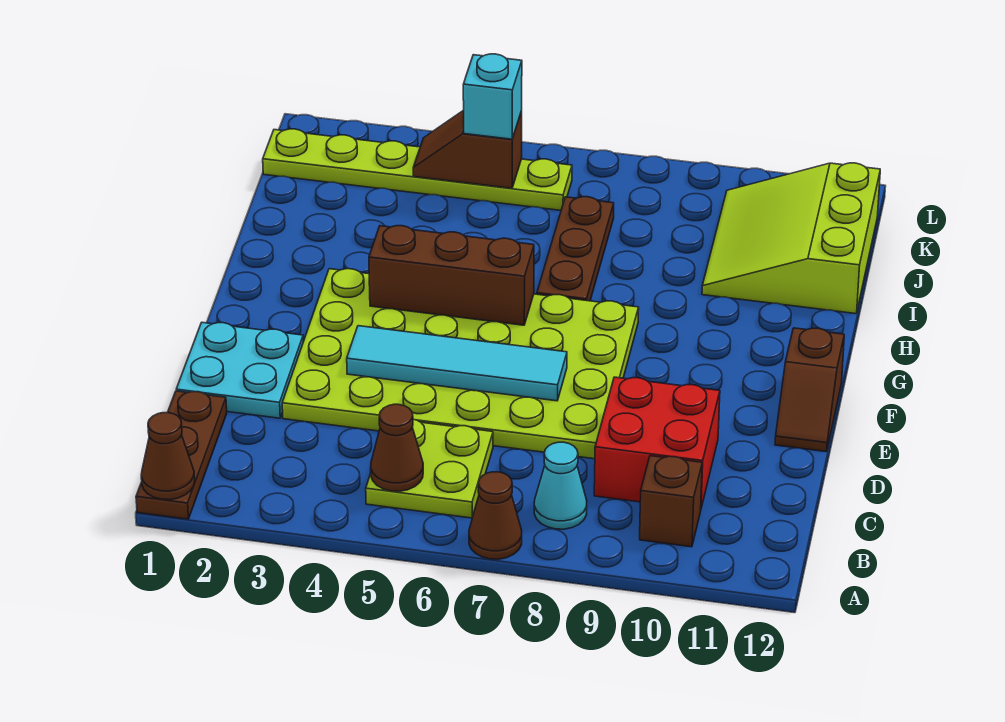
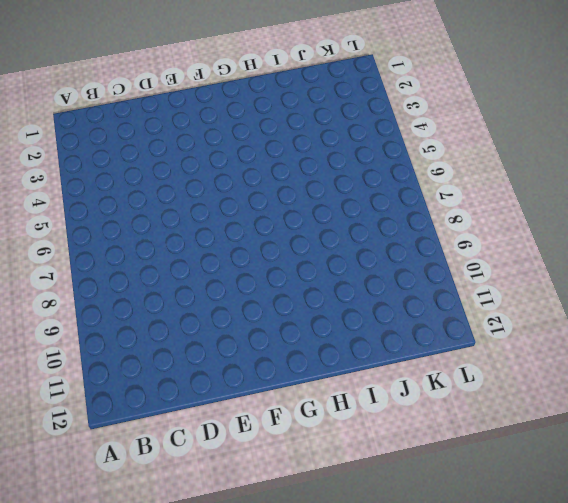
none -> brown plate A1:C1 level 1
none -> brown cone A7 level 1
none -> lime plate B5:C6 level 1

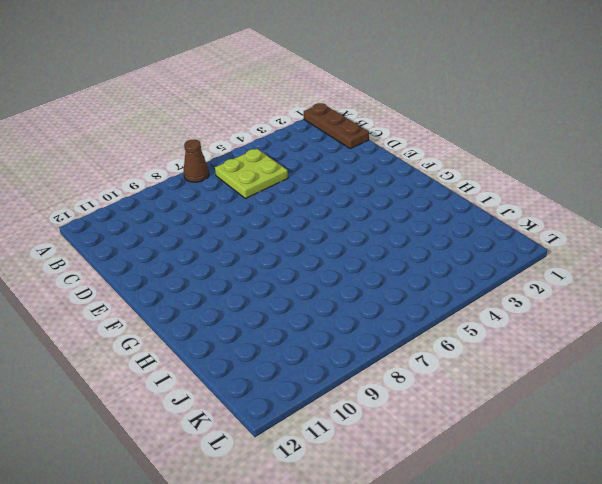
none -> cyan cone B8 level 1
none -> brown brick B10 level 1
none -> red brick C9:D10 level 1

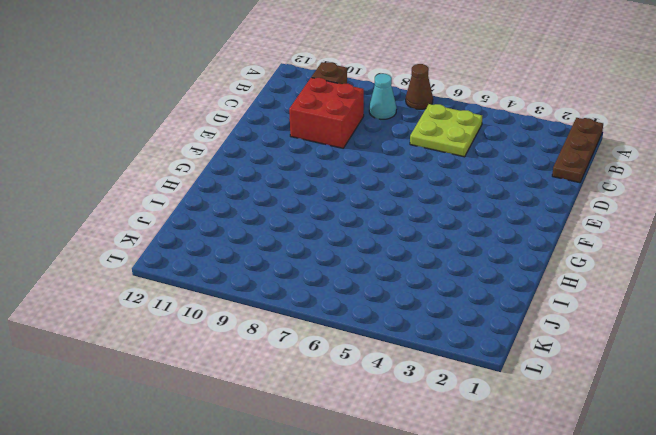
none -> cyan plate D1:E2 level 1
none -> lime plate D3:G8 level 1
none -> brown slope E12:F12 level 1 top F

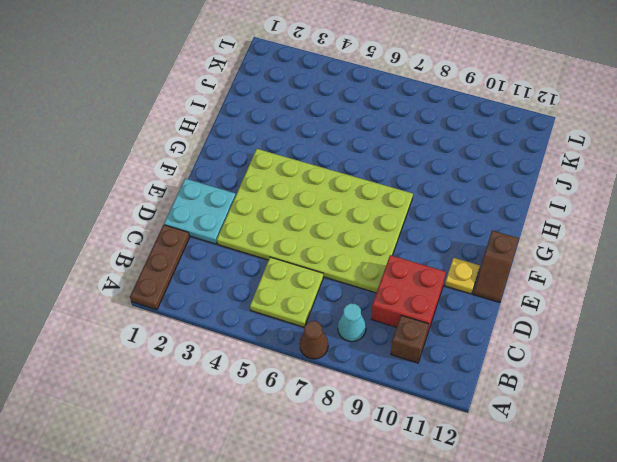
yellow plate E11 level 1 -> none
none -> brown plate H7:J7 level 1
none -> lime slope I10:K12 level 1 top 12
none -> lime plate K1:K6 level 1

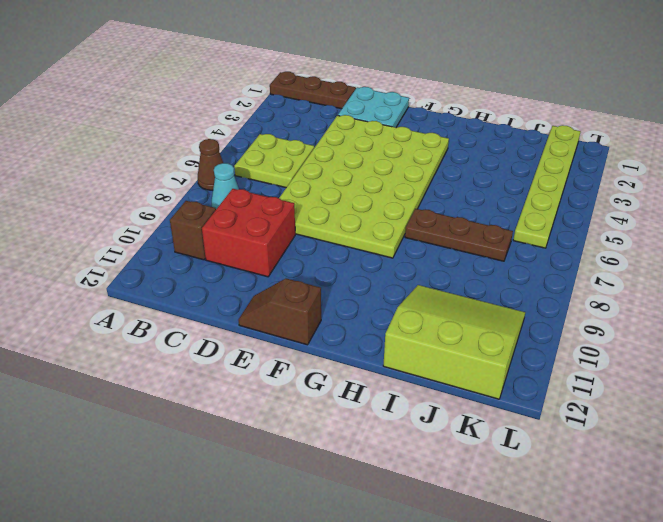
none -> brown cone A1 level 2
none -> brown cone B5 level 2
none -> cyan tile E4:E7 level 2

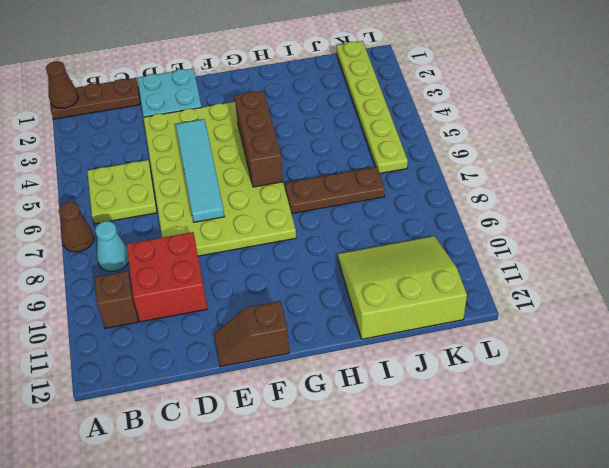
none -> brown cone B5 level 2
none -> brown slope K4:K5 level 2 top 5
none -> cyan brick K5 level 3

